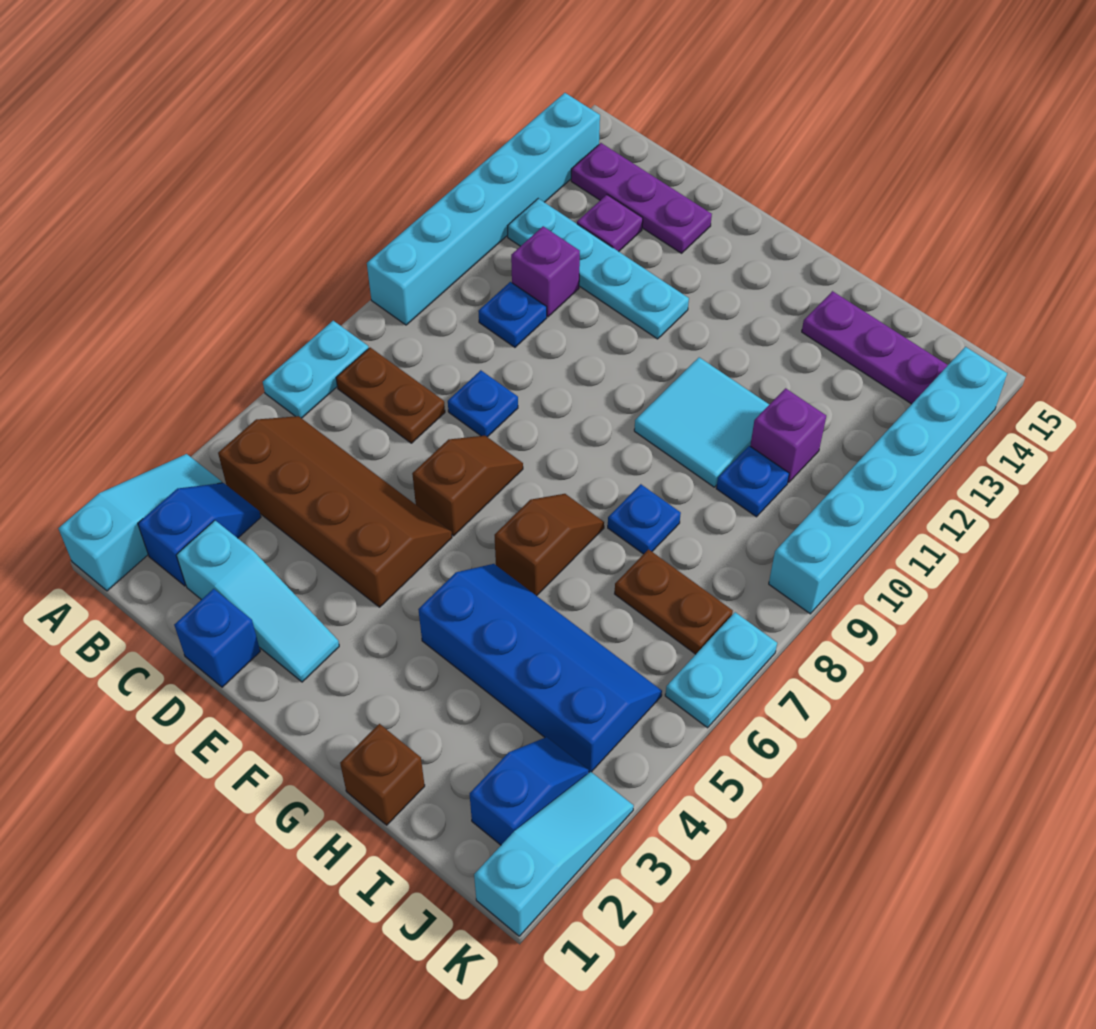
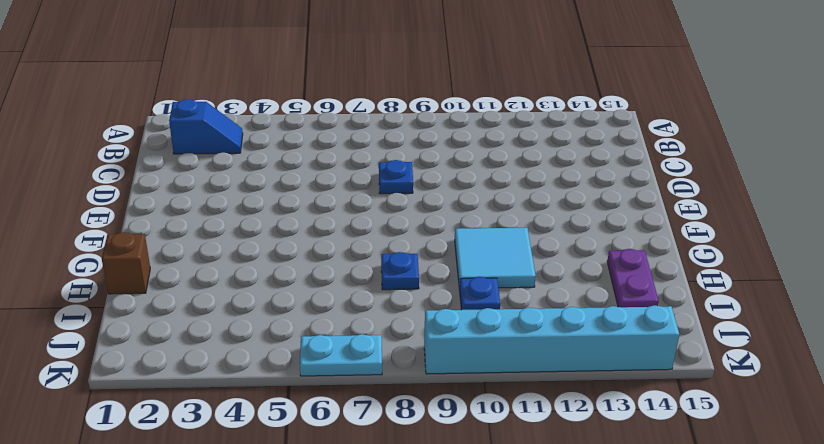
purple plate H14:I14 level 1 -> purple plate H14:J14 level 1
none -> cyan slope A1:A3 level 1 top 1
none -> cyan plate A6:A7 level 1
none -> cyan brick A9:A14 level 1

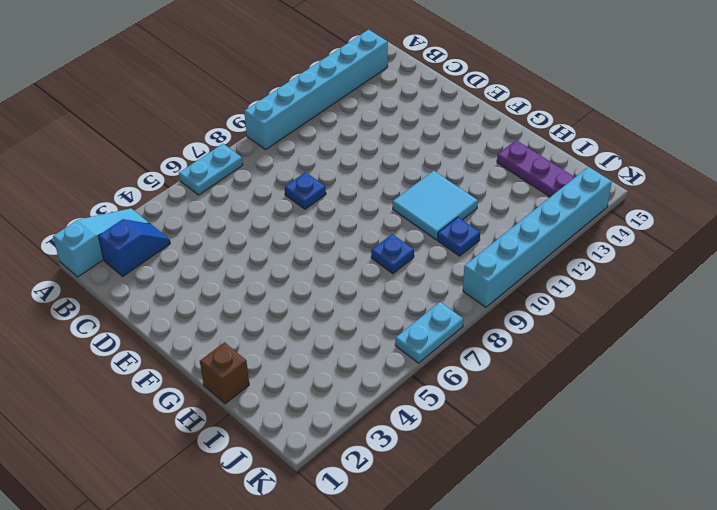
none -> brown slope B4:E5 level 1 top 4
none -> brown plate B7:C7 level 1
none -> cyan plate B12:E12 level 1

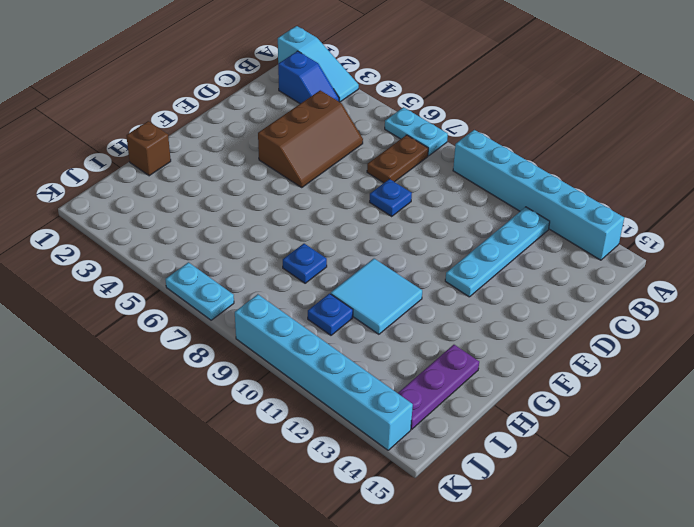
brown slope C4:E5 level 1 top 4 -> brown slope B4:E5 level 1 top 4
none -> purple plate B14:D14 level 1
none -> cyan slope C2:E2 level 1 top C
none -> blue plate C10 level 1

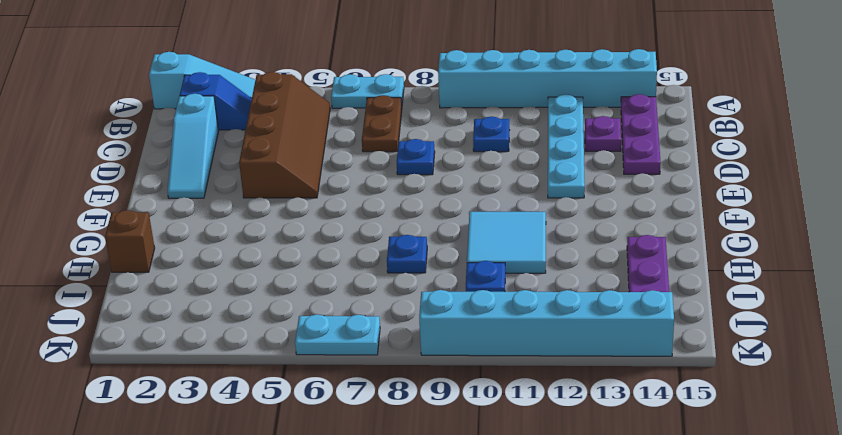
none -> purple brick C11 level 1
none -> blue brick D1 level 1
none -> brown slope E6:E7 level 1 top 6

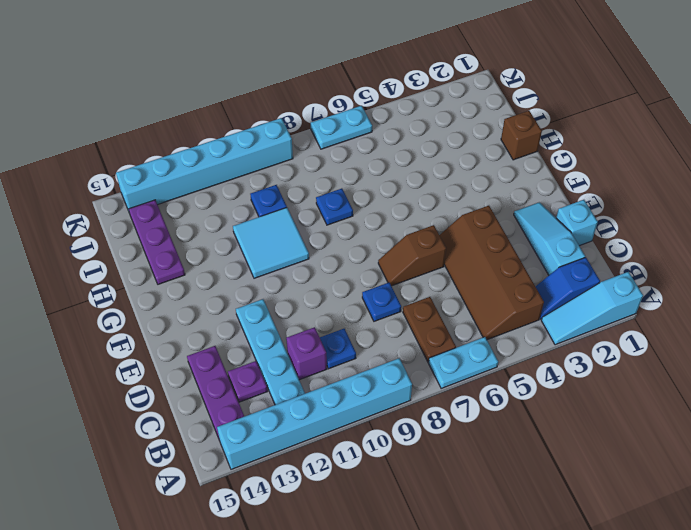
cyan brick D1 level 1 -> blue brick D1 level 1
none -> blue slope G4:J5 level 1 top 4
none -> brown slope G6:G7 level 1 top 6
none -> brown plate I7:J7 level 1

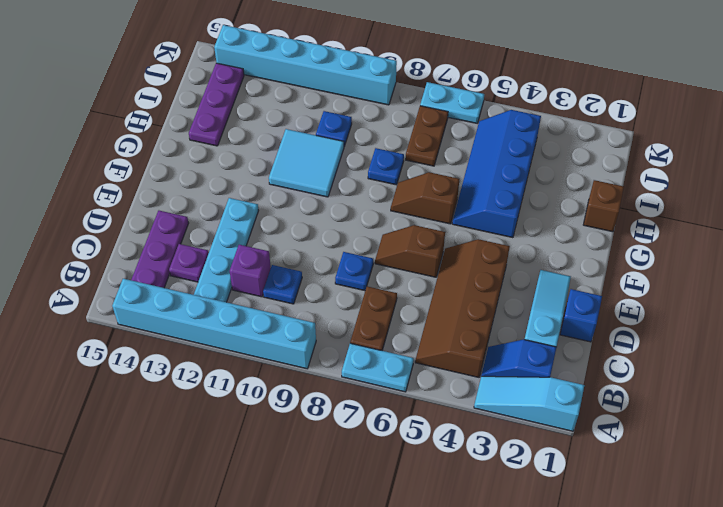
none -> purple brick I11 level 1
none -> blue slope J2:J3 level 1 top 2
none -> cyan slope K1:K3 level 1 top 1

